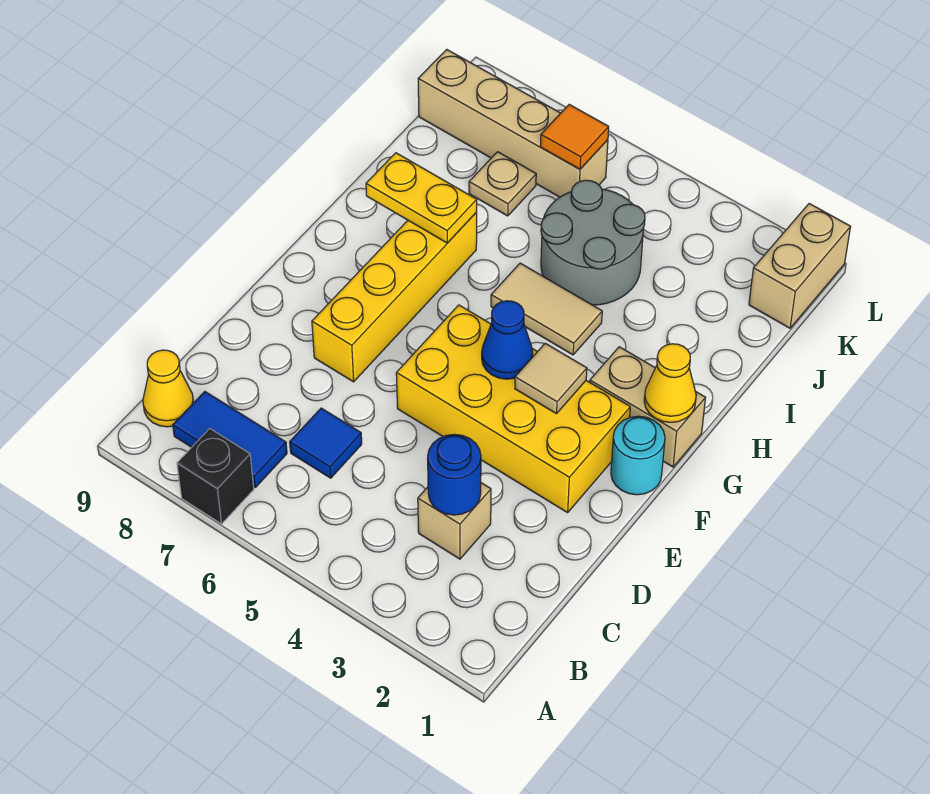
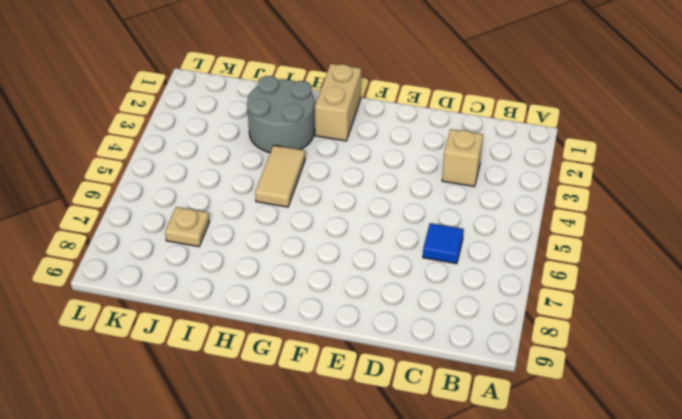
grey round brick H2:I3 level 1 -> grey round brick I4:J5 level 1
none -> black brick A7 level 1
none -> blue tile B7:B8 level 1
none -> yellow cone B9 level 1

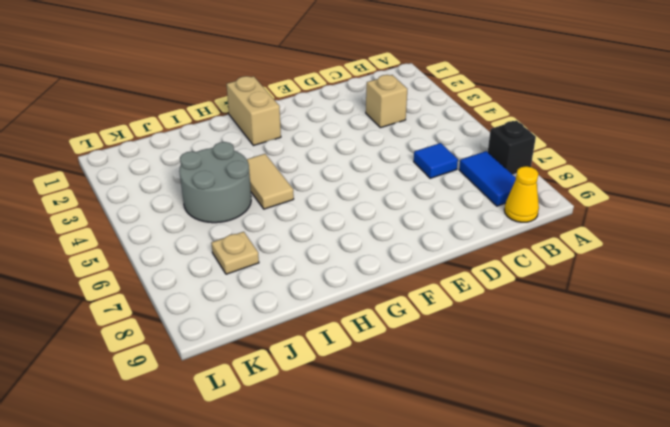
none -> yellow brick E2:F5 level 1
none -> yellow brick E7:H7 level 1
none -> cyan round brick F1 level 1

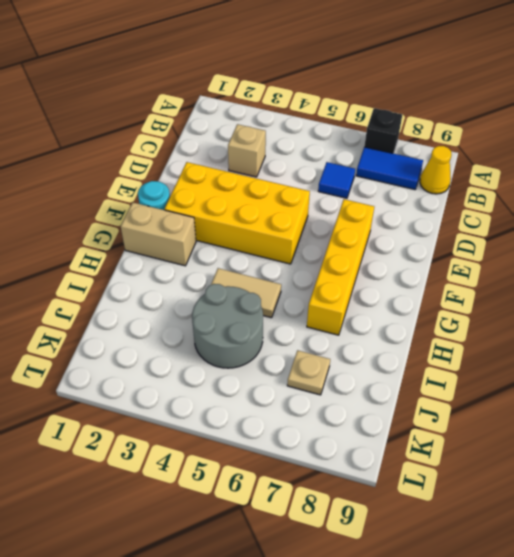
none -> tan brick K1:L1 level 1
none -> tan brick K6:K9 level 1
none -> blue round brick C3 level 2

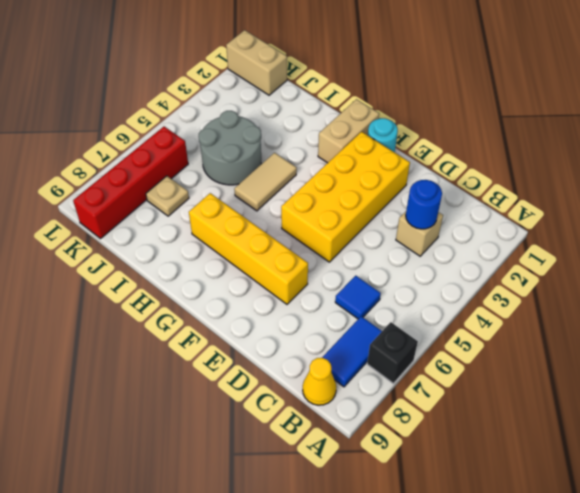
red brick K6:K9 level 1 -> tan brick K6:K9 level 1
none -> tan tile F3 level 2
none -> blue cone F4 level 2
none -> yellow cone G1 level 2

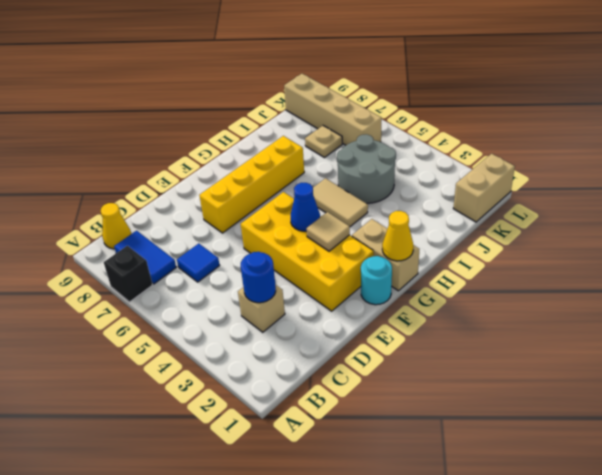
none -> yellow plate H7:H8 level 2
none -> orange tile K6 level 2

